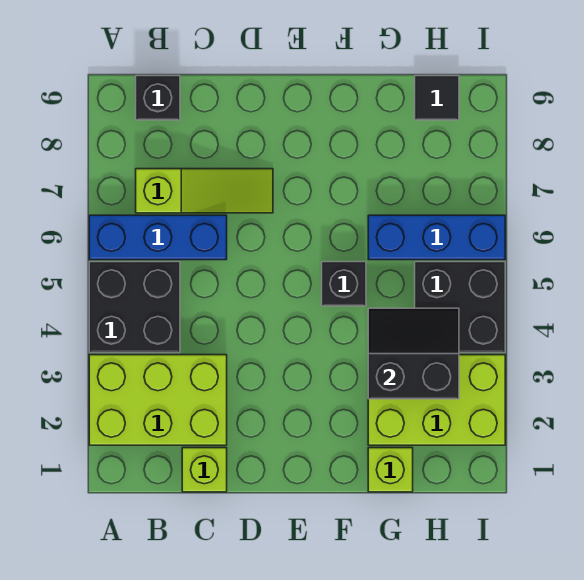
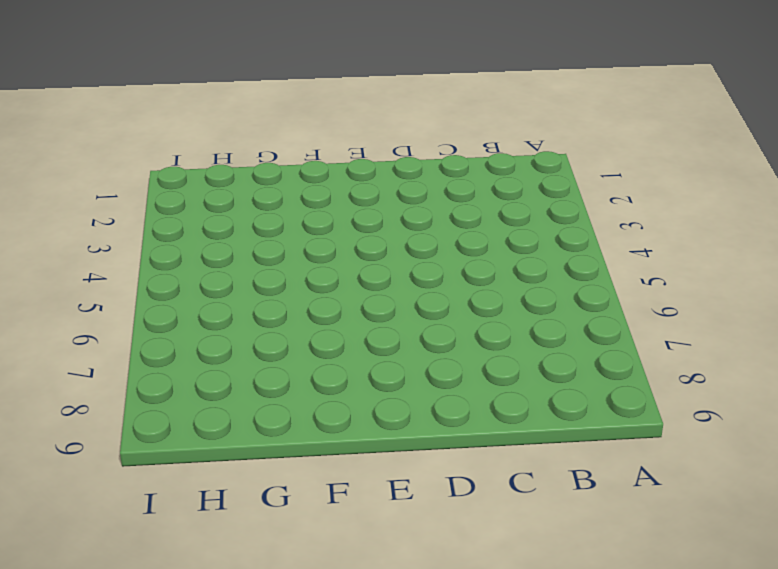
none -> lime brick A2:C3 level 1
none -> black brick A4:B5 level 1
none -> blue brick A6:C6 level 1

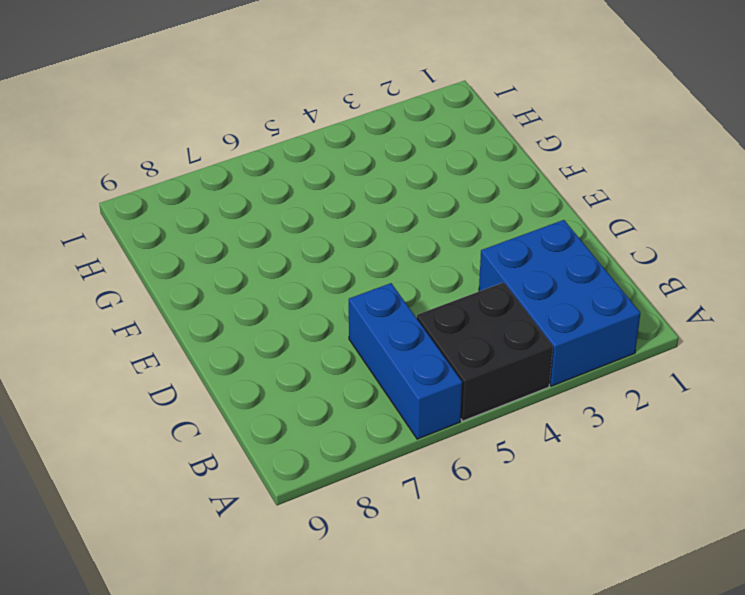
blue brick A2:C3 level 1 -> lime brick A2:C3 level 1
none -> lime slope B7:D7 level 1 top B
none -> black brick B9 level 1
none -> lime brick C1 level 1

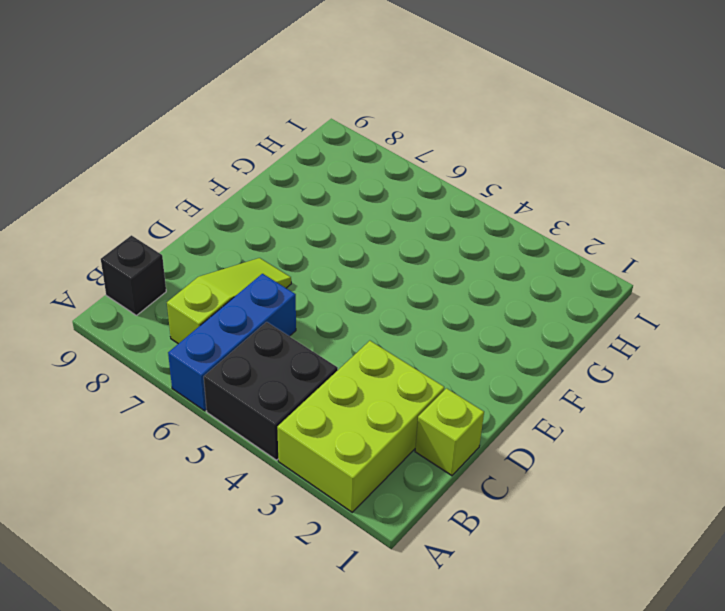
none -> black brick F5 level 1
none -> lime brick G1 level 1
none -> lime brick G2:I3 level 1

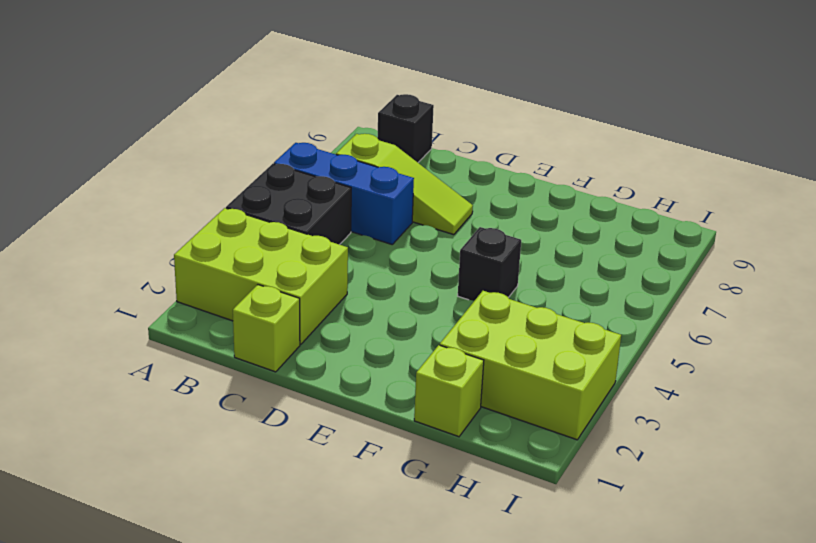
none -> blue brick G6:I6 level 1
none -> black brick H4:I5 level 1
none -> black tile H9 level 1

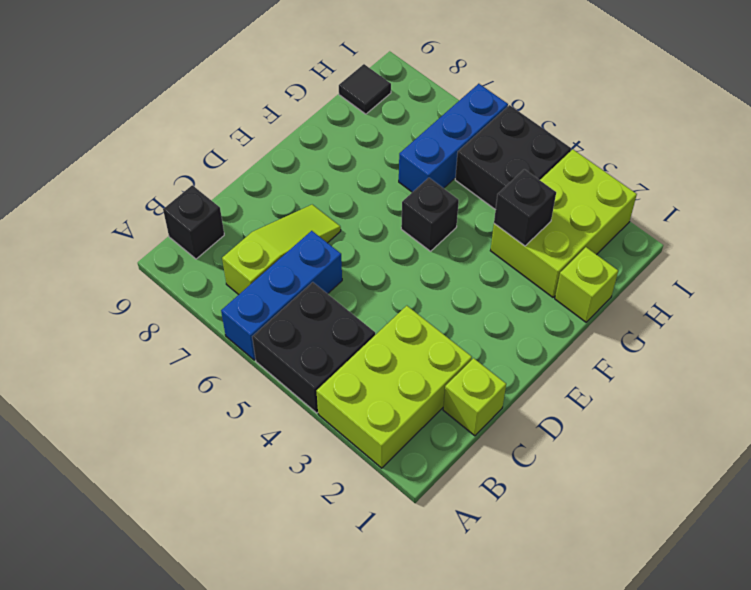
black brick G3 level 2 -> black slope G3:H4 level 2 top 3

